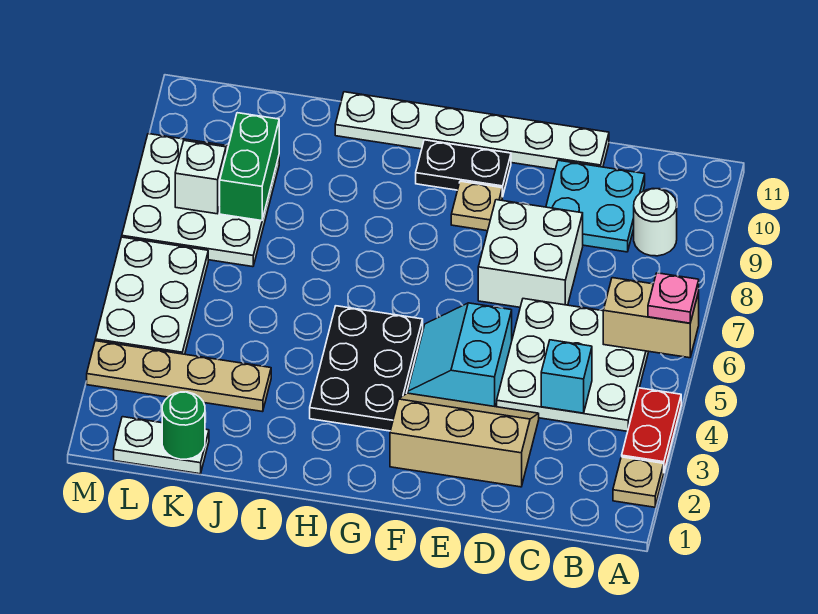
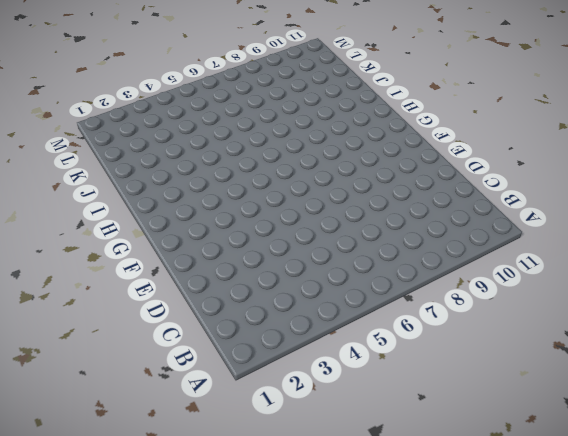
none -> tan plate A2 level 1
none -> red plate A3:A4 level 1
none -> white plate B4:D6 level 1

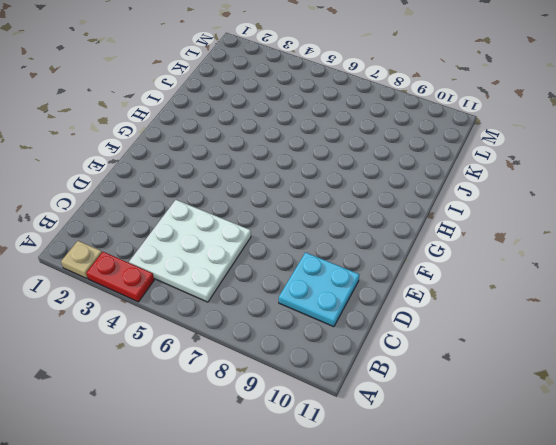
none -> white round brick B9 level 1
none -> tan slope D2:F3 level 1 top 2
none -> white brick D7:E8 level 1

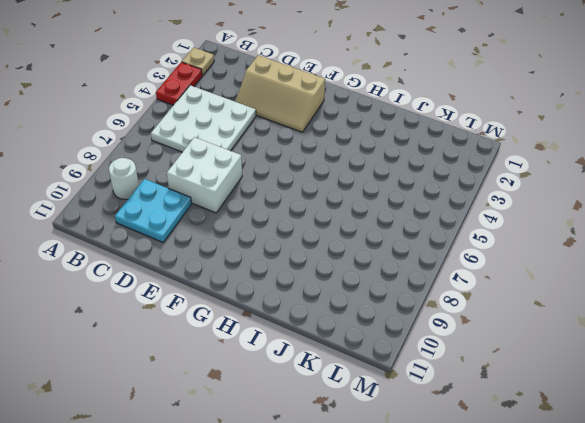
none -> white plate D11:I11 level 1
none -> cyan slope E4:F5 level 1 top E
none -> tan plate F9 level 1

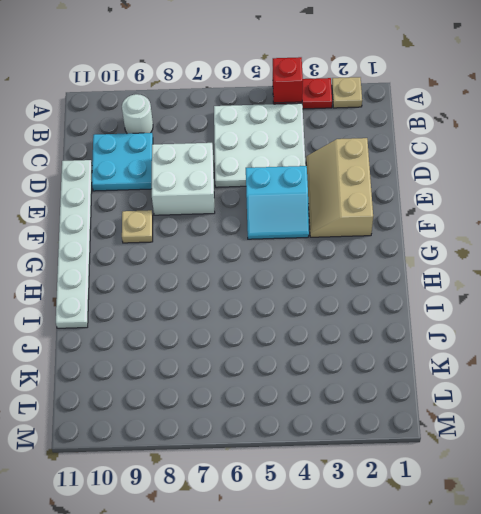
red brick A4 level 2 -> none
none -> black plate F10:G10 level 1
none -> black plate G3:H5 level 1
none -> tan plate J3:M3 level 1

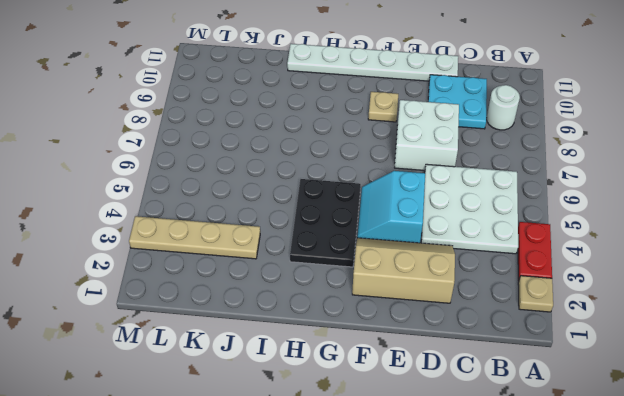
none -> black plate F10:G10 level 1
none -> white plate K1:L1 level 1
none -> white plate K7:M9 level 1

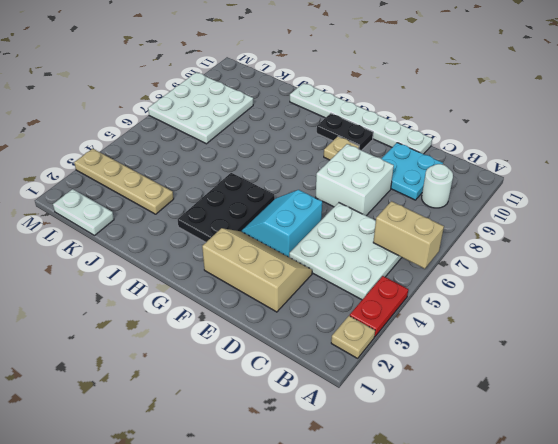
none -> white plate L4:M6 level 1
none -> cyan brick C4 level 2
none -> green round brick K1 level 2

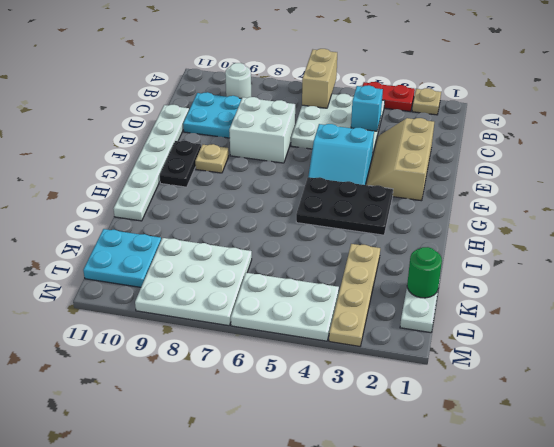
cyan plate K10:L11 level 1 -> none
none -> green brick K8:K9 level 2
none -> white brick L8 level 2
none -> pink plate A6 level 3

